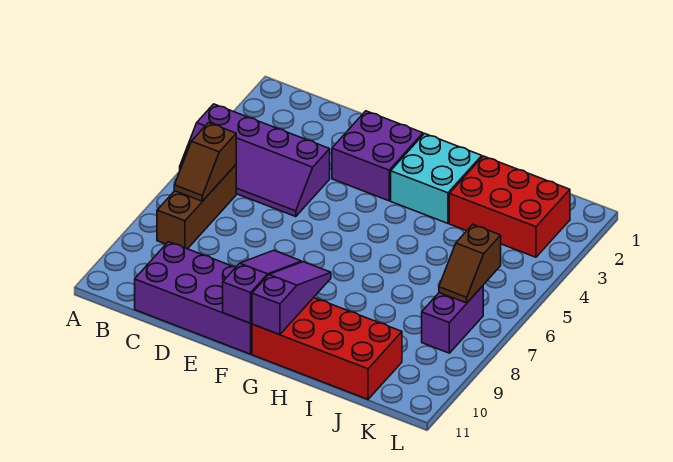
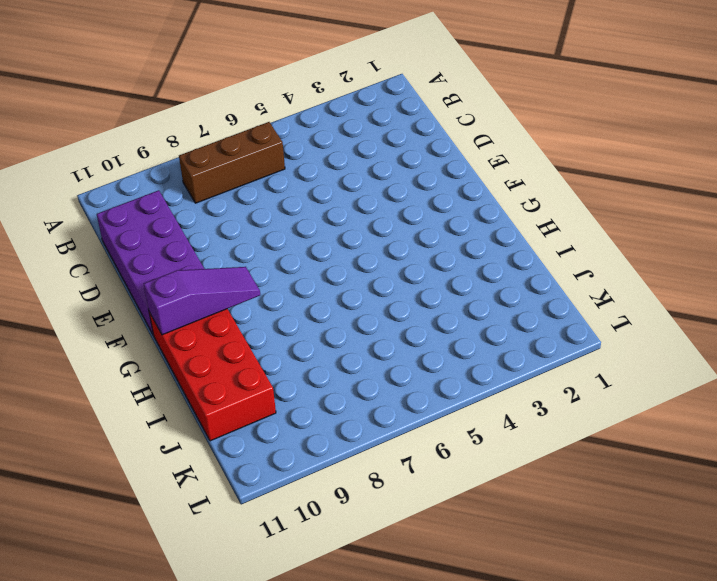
none -> purple slope A4:D5 level 1 top 4
none -> purple brick E2:F3 level 1
none -> cyan brick G2:H3 level 1

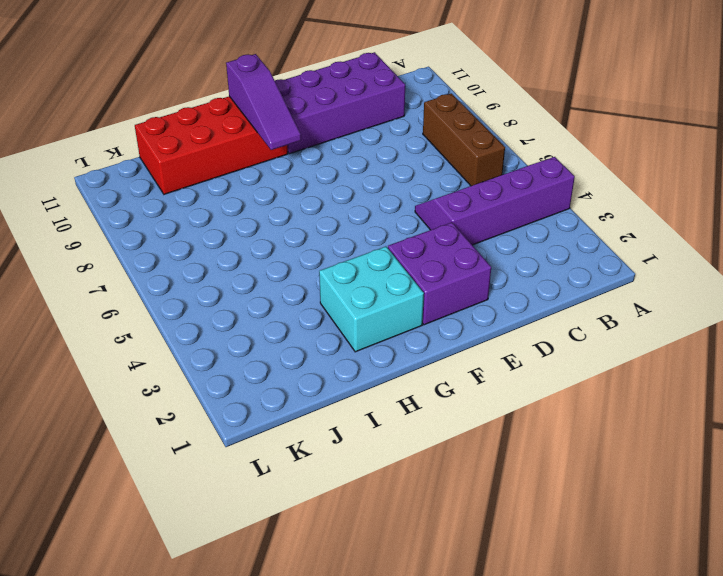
none -> red brick I2:K3 level 1
none -> purple brick K7:K8 level 1
none -> brown slope B6:B7 level 2 top 6

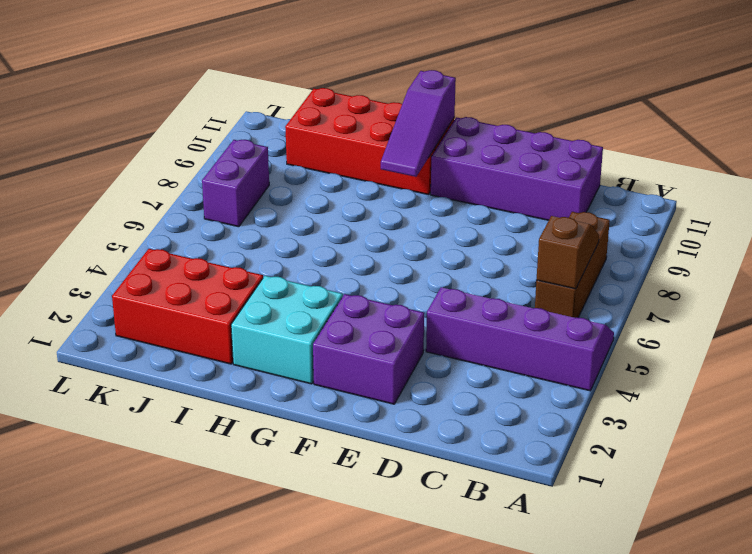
none -> purple slope F9:F11 level 2 top 11
none -> brown slope K6:K7 level 2 top 6

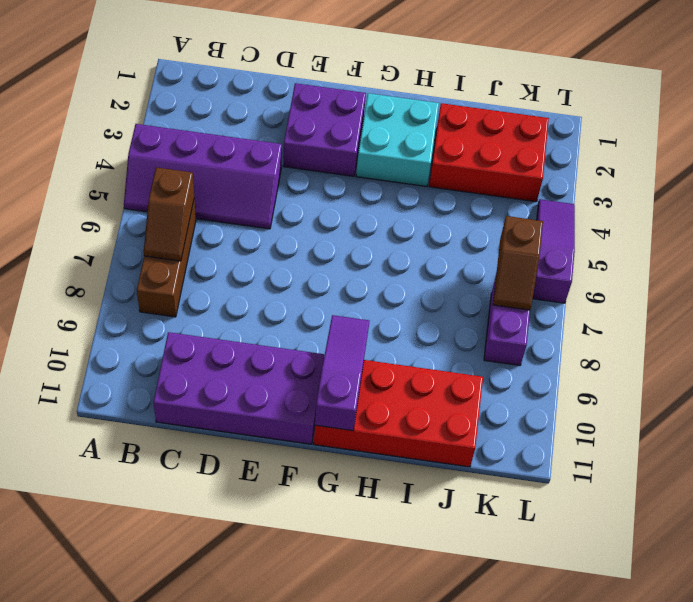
purple slope L4:L6 level 1 top 6 -> purple slope F9:F11 level 2 top 11

